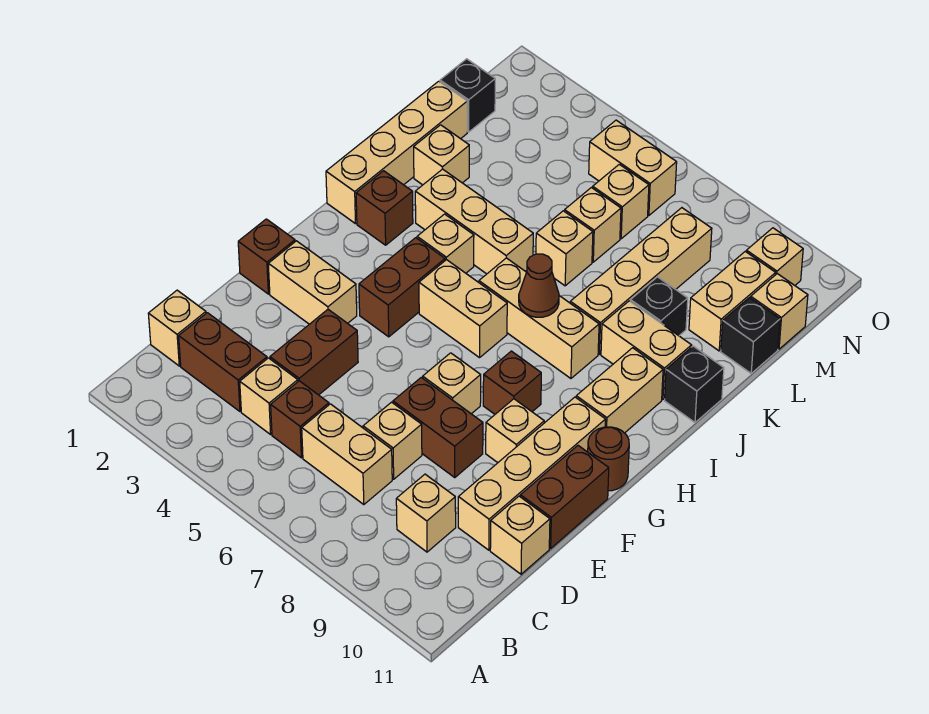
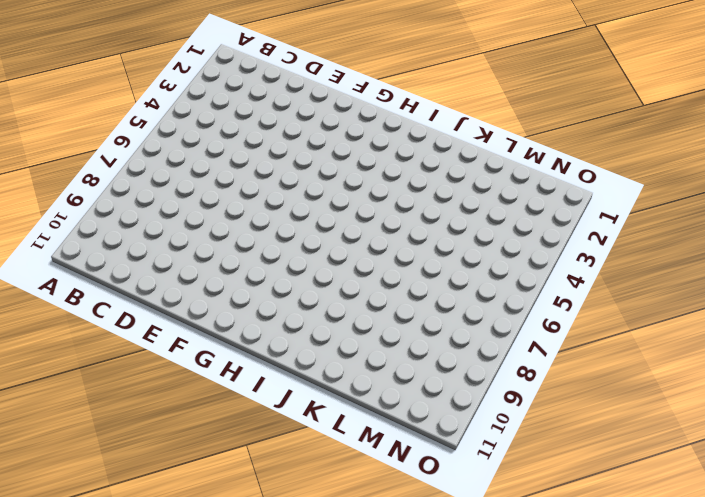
none -> tan brick C1 level 1
none -> brown brick C2:C3 level 1
none -> tan brick C4 level 1
none -> brown brick C5 level 1

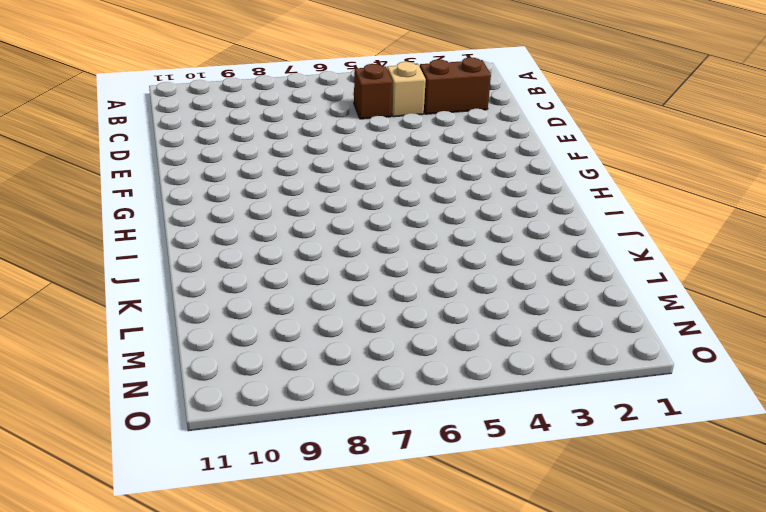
none -> tan brick C1 level 1
none -> tan brick C6:C7 level 1
none -> tan brick C9 level 1
none -> brown brick D4:E4 level 1

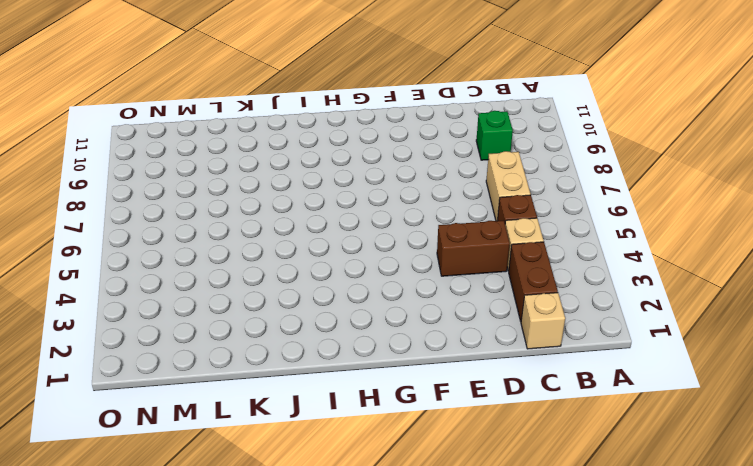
green brick C9 level 1 -> tan brick C9 level 1
none -> tan brick D7 level 1
none -> tan brick D10:G10 level 1
none -> tan brick D11 level 1
none -> brown brick E7:E8 level 1

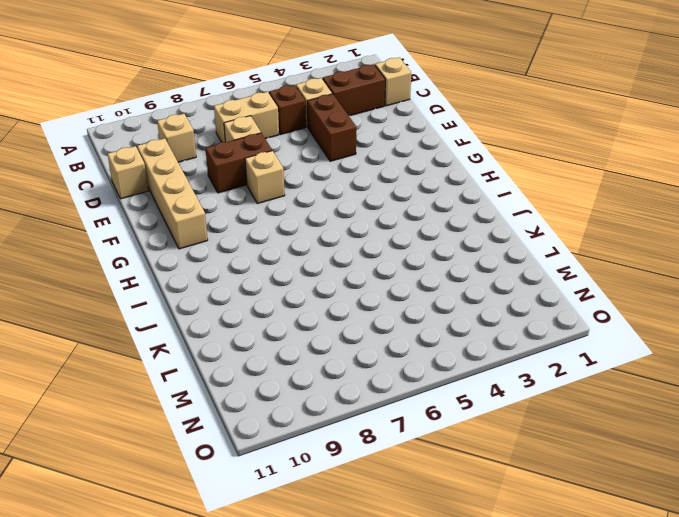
none -> brown brick E11:F11 level 1
none -> brown brick F1 level 1
none -> tan brick F2:F3 level 1
none -> tan brick F9 level 1

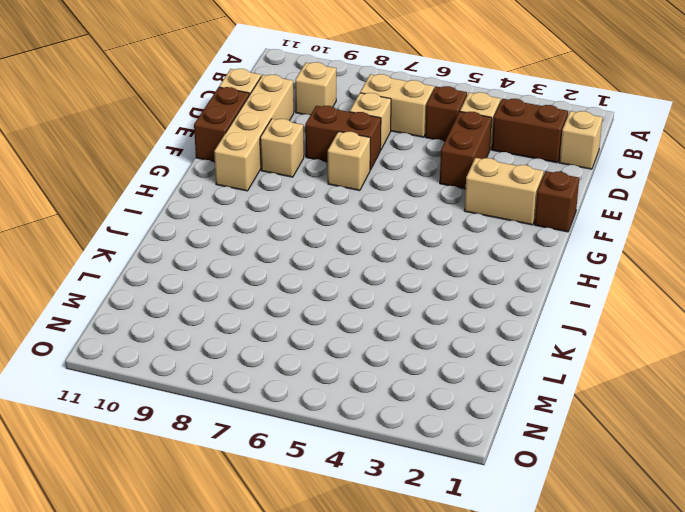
none -> brown brick G4:H4 level 1
none -> brown brick G8 level 1
none -> brown round brick G11 level 1
none -> tan brick H5:H6 level 1

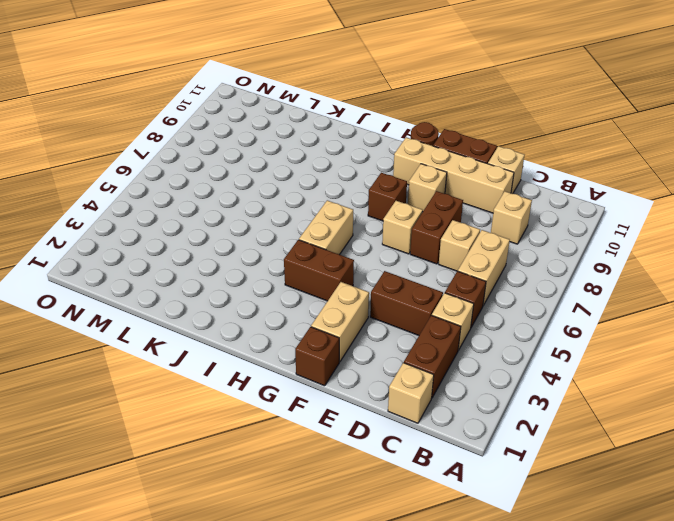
none -> tan brick H10:I10 level 1
none -> tan brick I1:L1 level 1
none -> brown brick I2 level 1
none -> tan brick I4 level 1

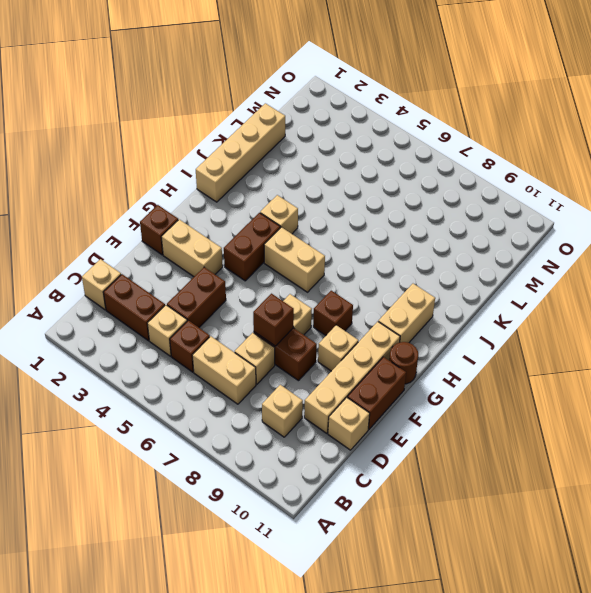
brown brick E7 level 2 -> brown brick I2 level 1
none -> tan brick I6:I8 level 1
none -> tan brick J3:J5 level 1
none -> tan brick J8:M8 level 1
none -> tan brick J9:J10 level 1

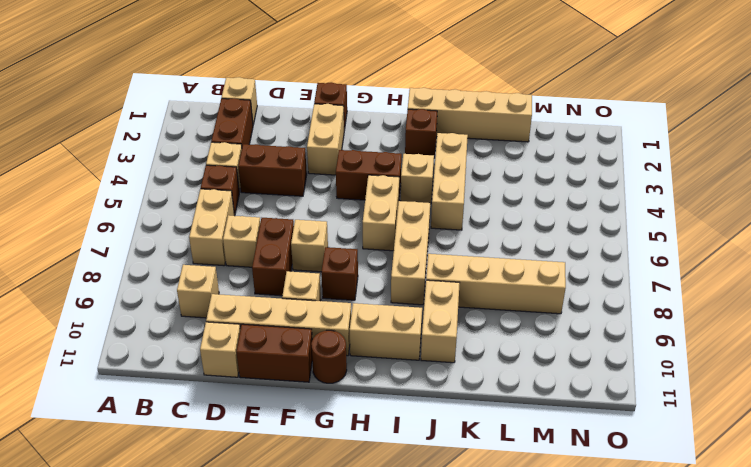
none -> black brick J11 level 1
none -> tan brick K2 level 1
none -> tan brick K6 level 1
none -> black brick K9 level 1

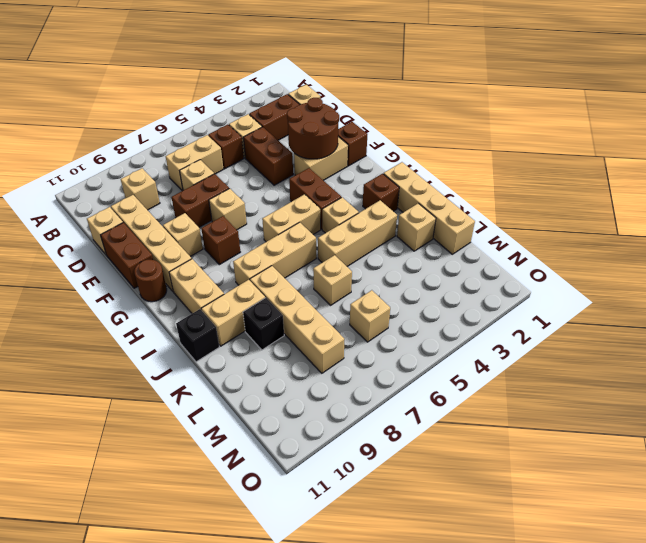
brown round brick E2:F3 level 2 -> none
none -> tan brick L6 level 1
none -> tan brick L10:M10 level 1
none -> black brick L11 level 1
none -> black brick M1 level 1

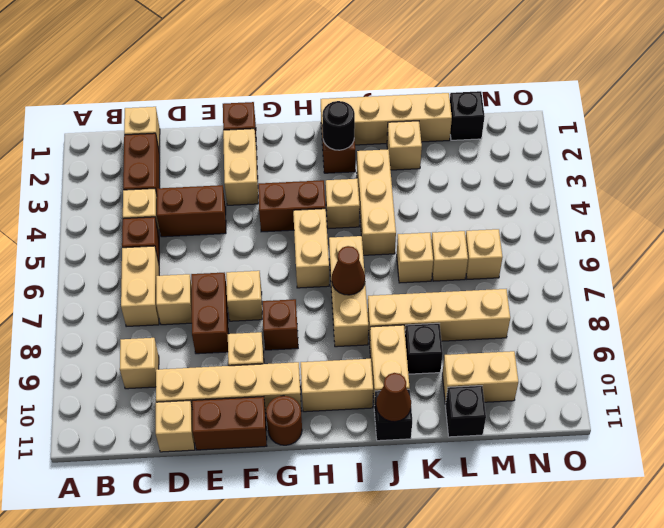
black round brick I2 level 2 -> none
brown cone J11 level 2 -> none
none -> tan brick M11 level 1
none -> tan brick N5:N6 level 1
none -> tan brick N10 level 1

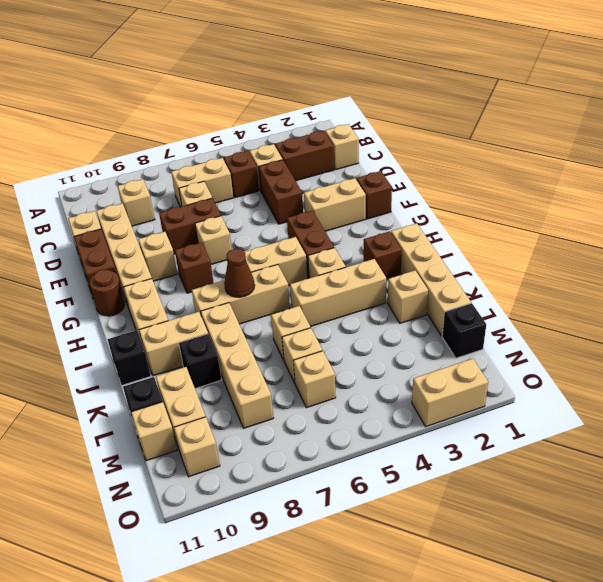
tan brick O2:O3 level 1 -> tan brick N5:N6 level 1

